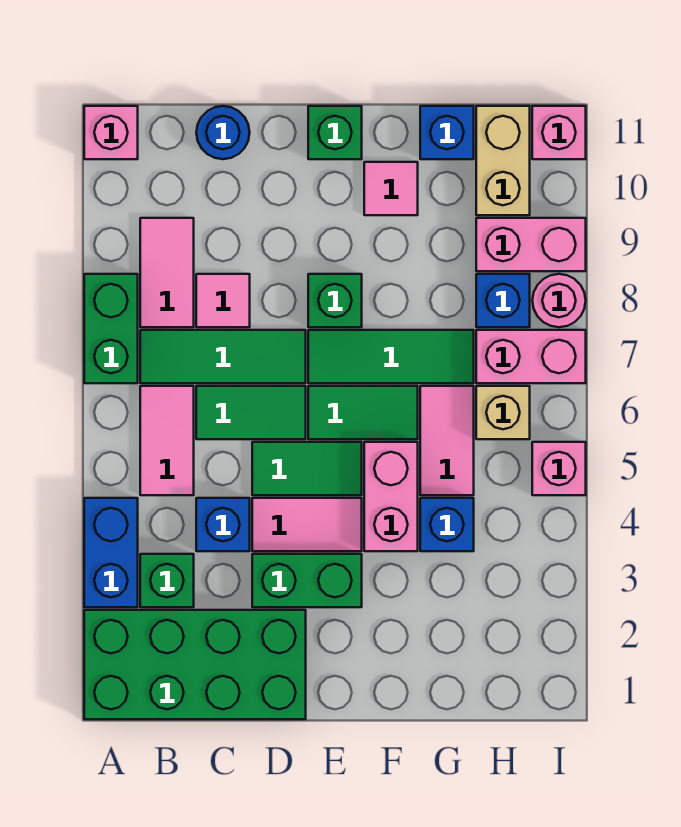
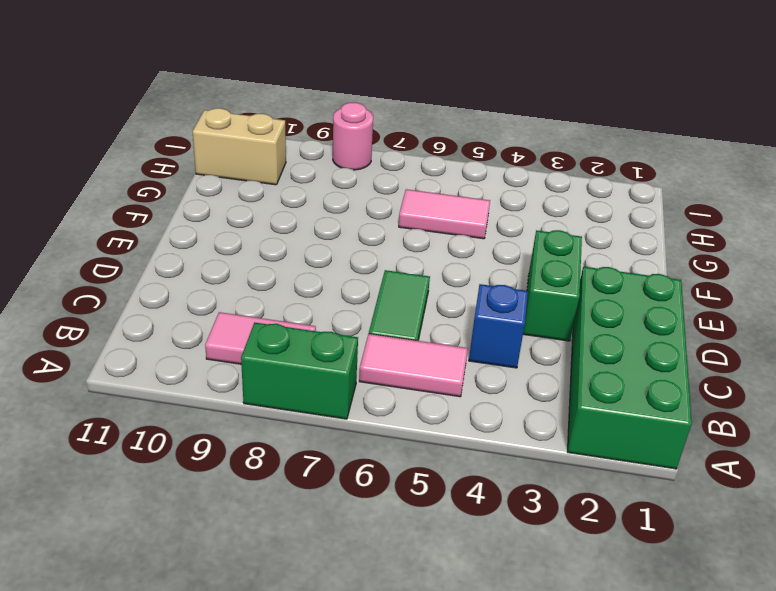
none -> blue brick A3:A4 level 1
none -> pink brick A11 level 1
none -> green brick B3 level 1
none -> green tile B7:D7 level 1

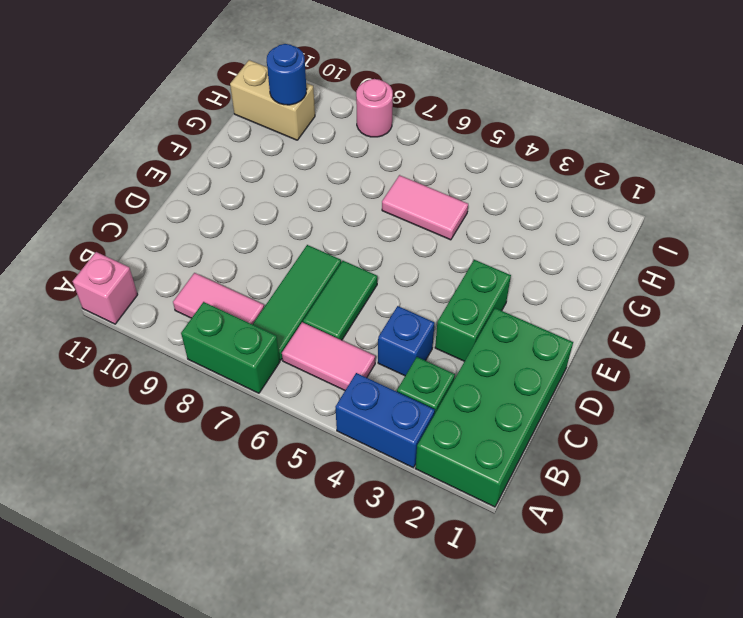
blue round brick H10 level 2 -> blue round brick C11 level 1
none -> pink tile C8 level 1
none -> pink tile D4:E4 level 1
none -> green tile D5:E5 level 1
none -> green tile E6:F6 level 1

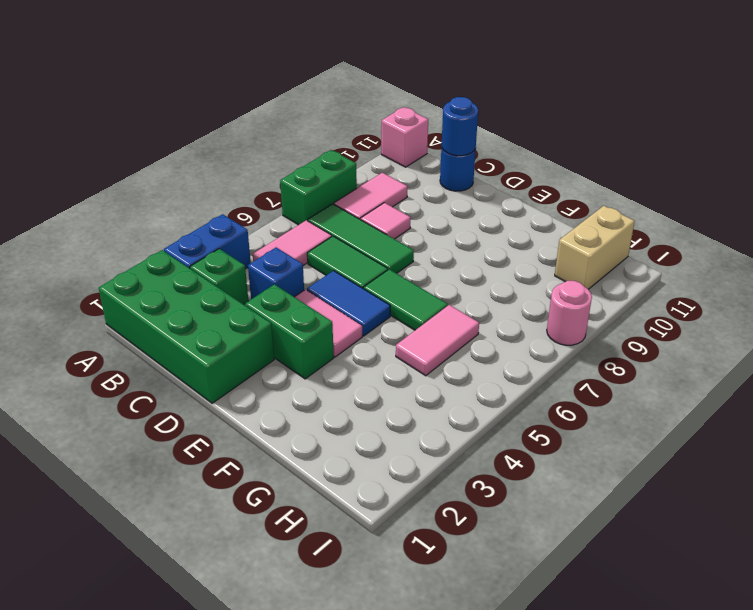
blue round brick C11 level 2 -> none
blue tile D5:E5 level 1 -> green tile D5:E5 level 1
none -> green tile E7:G7 level 1
none -> green brick E8 level 1
none -> green brick E11 level 1
none -> pink brick F4:F5 level 1

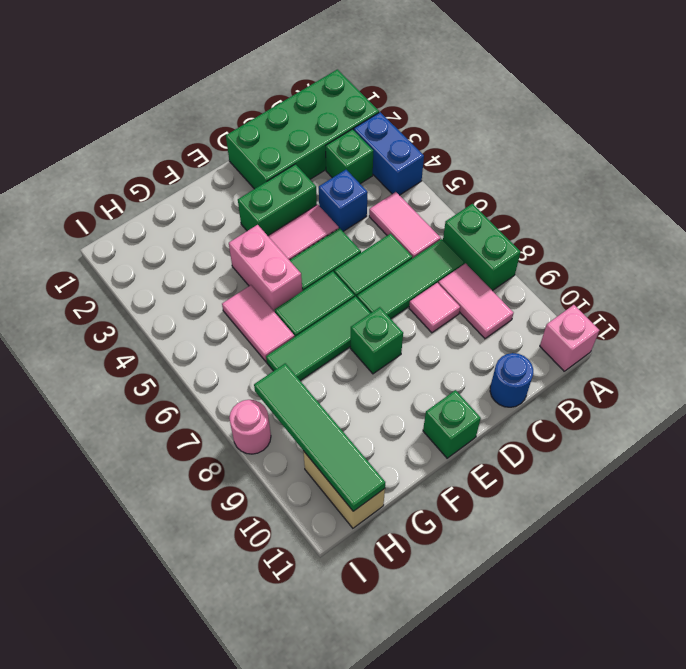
green tile H8:H11 level 2 -> none
none -> pink tile F10 level 1
none -> blue brick G4 level 1
none -> blue brick G11 level 1
none -> tan brick H6 level 1

